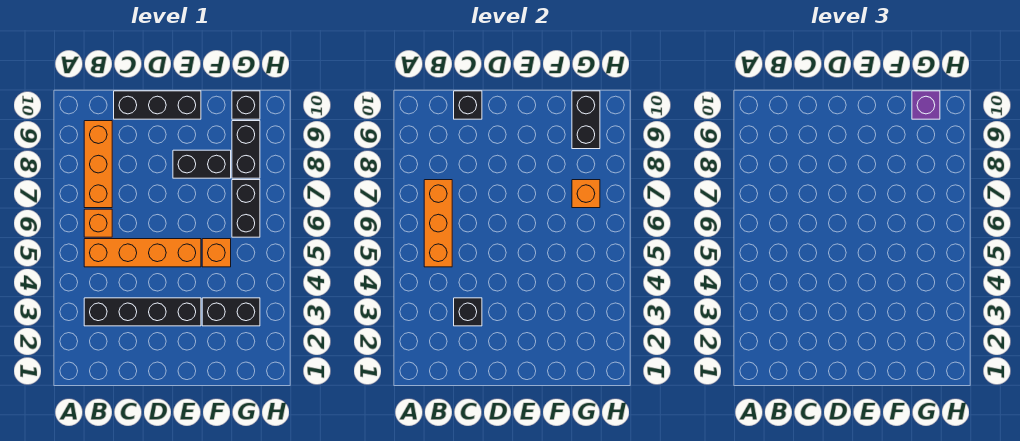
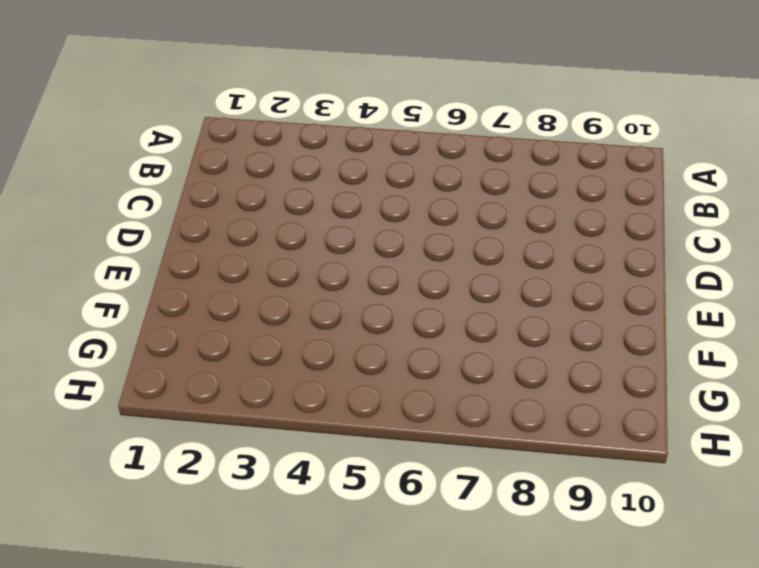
none -> black brick B3:E3 level 1
none -> orange brick B5:E5 level 1
none -> orange brick B6 level 1

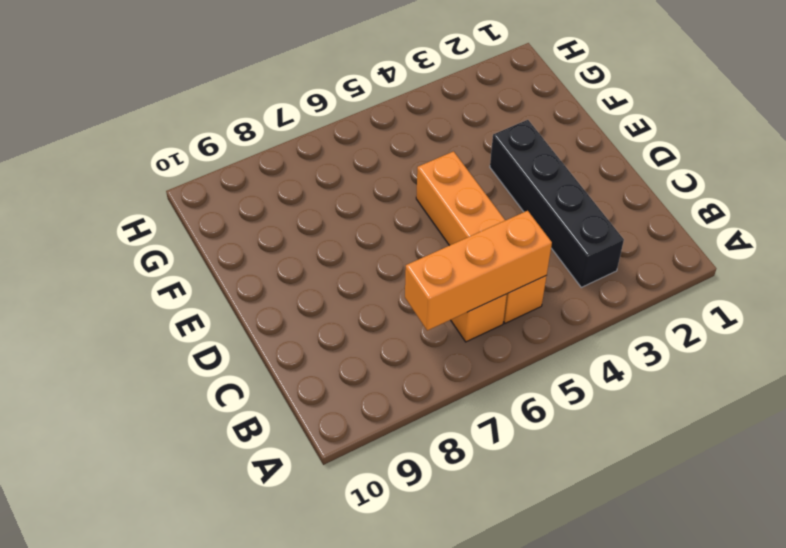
none -> orange brick B7:B9 level 1
none -> black brick C10:E10 level 1
none -> black brick E8:F8 level 1

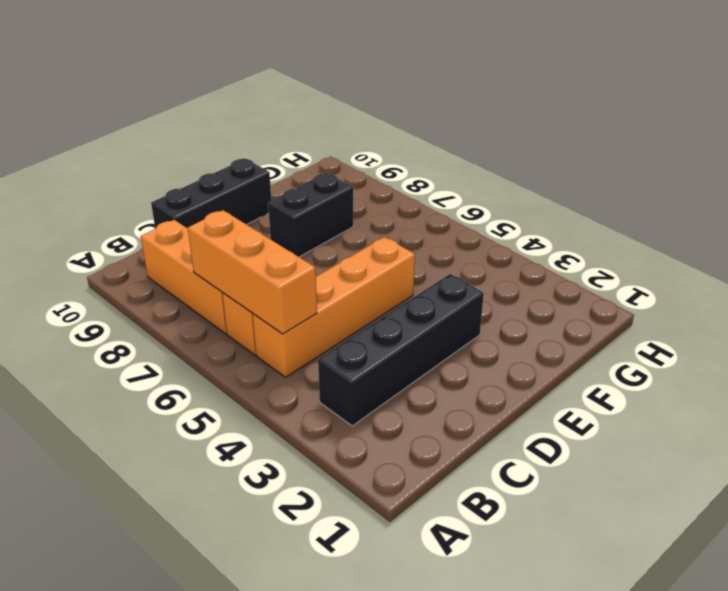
none -> black brick F3:G3 level 1
none -> orange brick F5 level 1
none -> black brick G6:G7 level 1

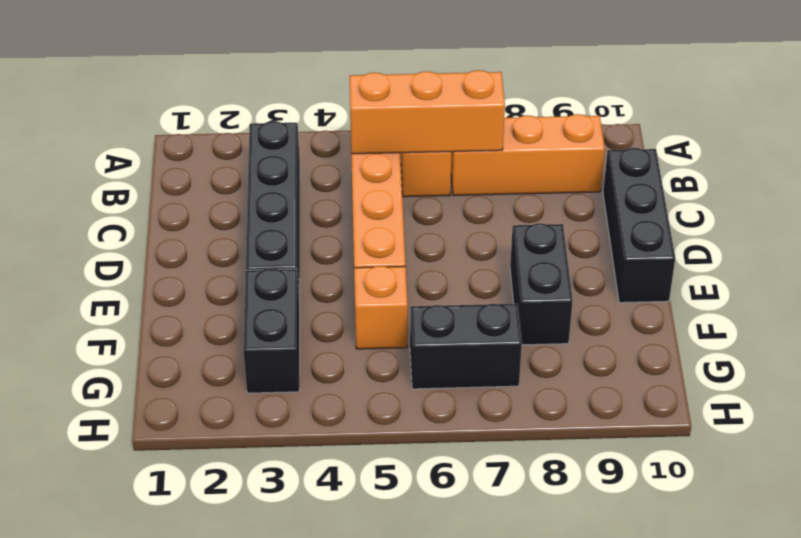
none -> black brick G8:G9 level 1
none -> black brick G10 level 1
none -> black brick C3 level 2

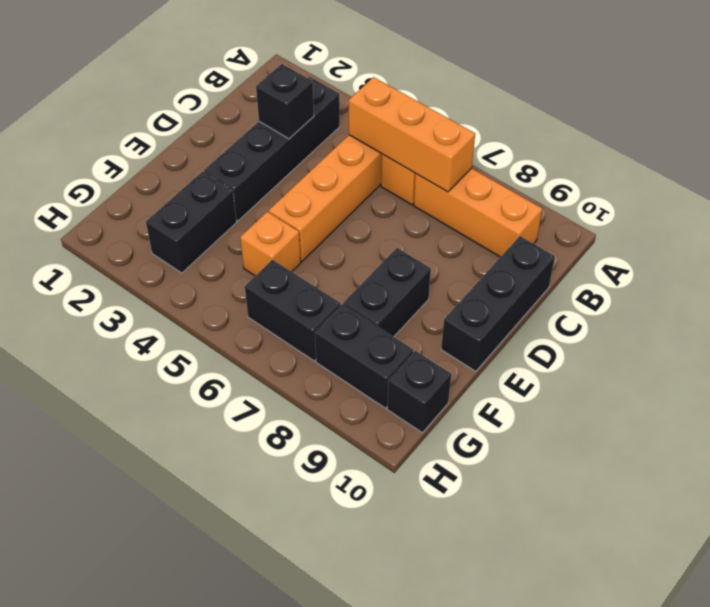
none -> black brick C10 level 2
none -> orange brick G7 level 2
none -> black brick G9:G10 level 2

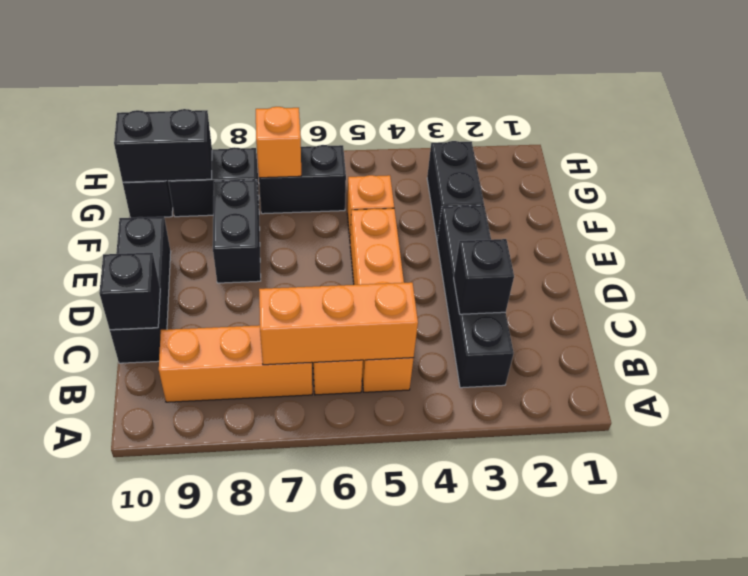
none -> purple brick G10 level 3

